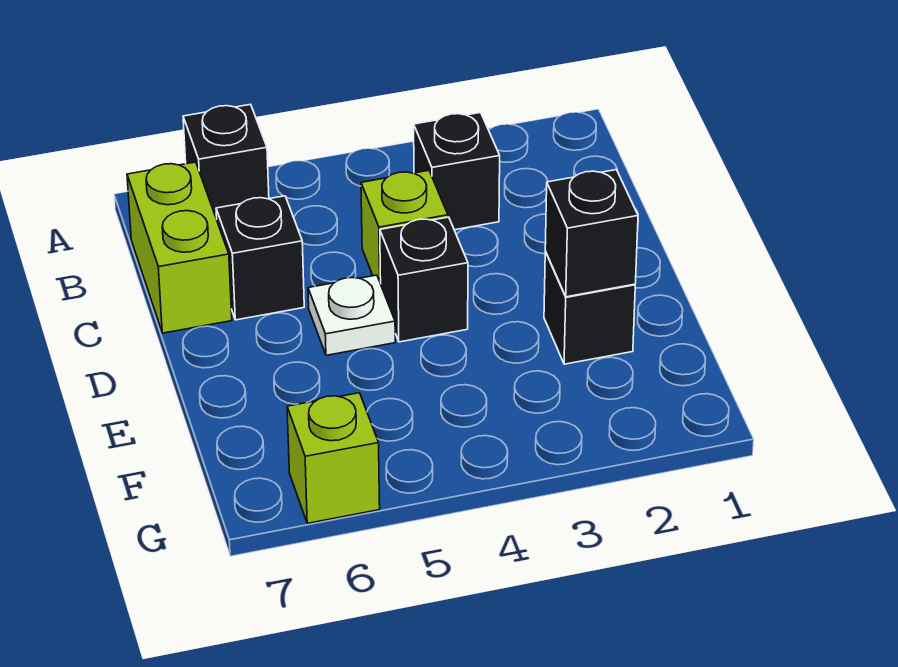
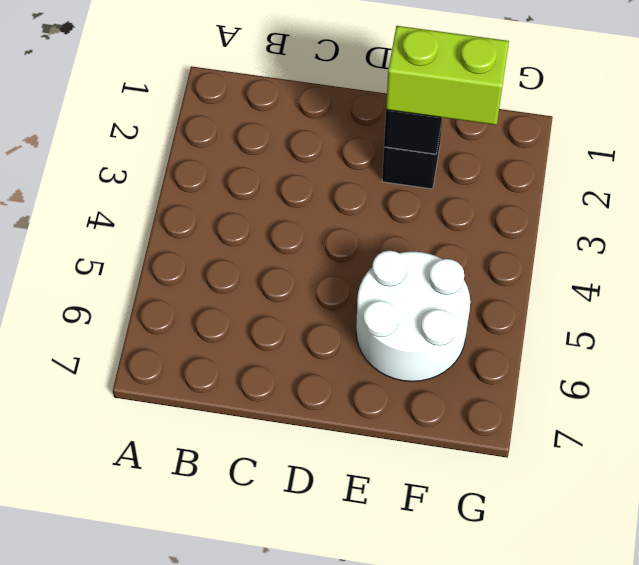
lime brick E2:F2 level 3 -> lime brick B7:C7 level 1
white round brick E5:F6 level 1 -> none
none -> black brick A6 level 1
none -> black brick B3 level 1

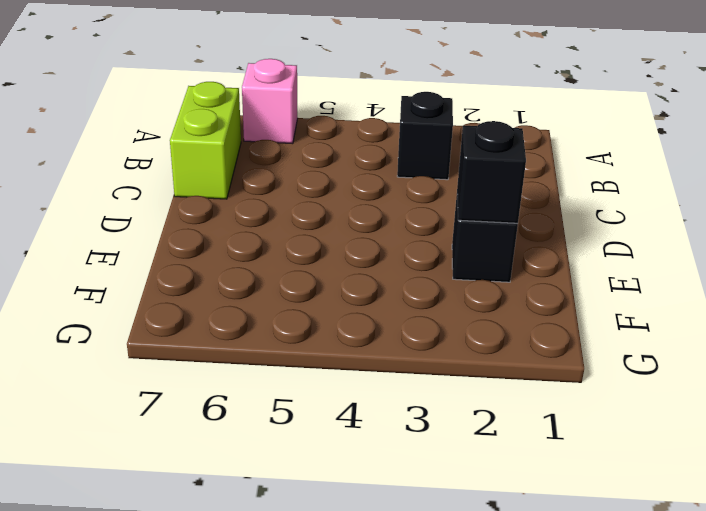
pink brick A6 level 1 -> black brick A6 level 1
none -> lime brick C4 level 1
none -> black brick C6 level 1

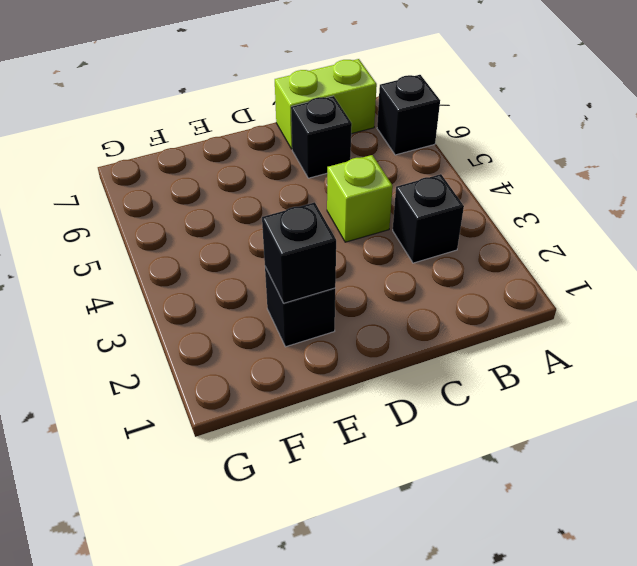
none -> black brick D4 level 1
none -> white plate D5 level 1

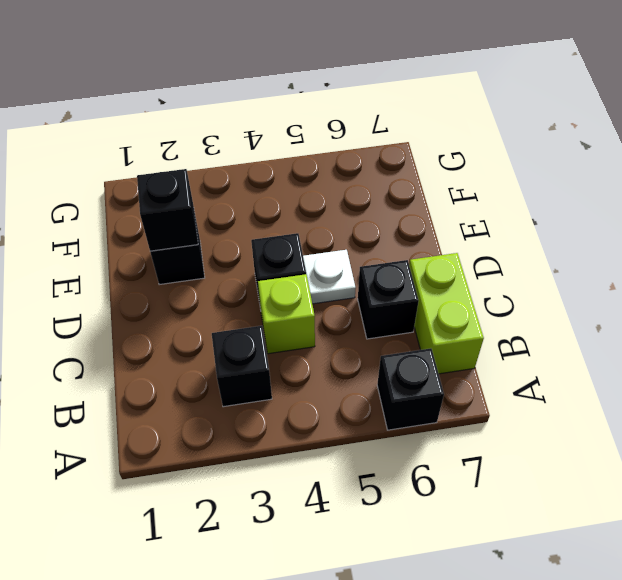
none -> lime brick G6 level 1

